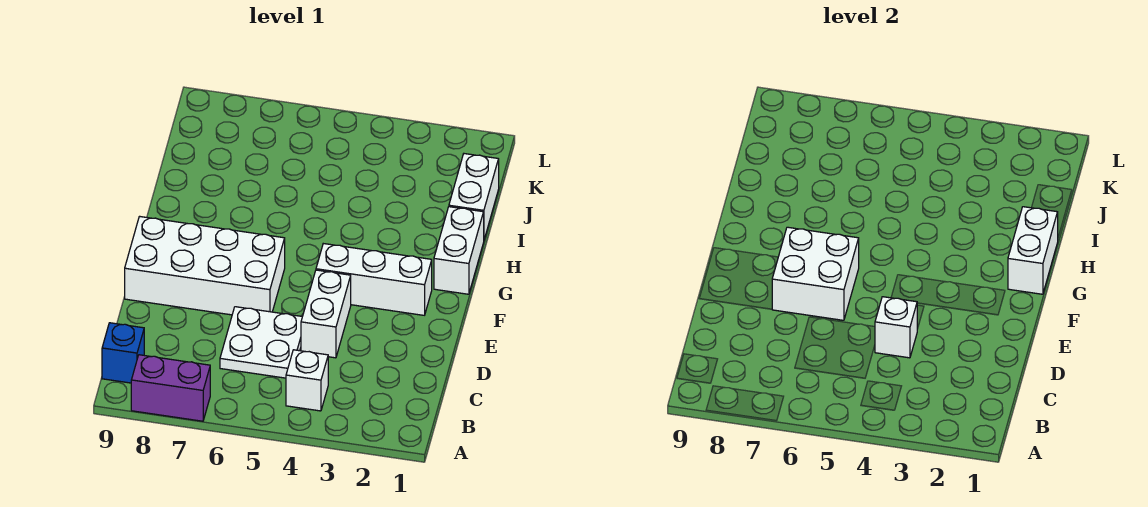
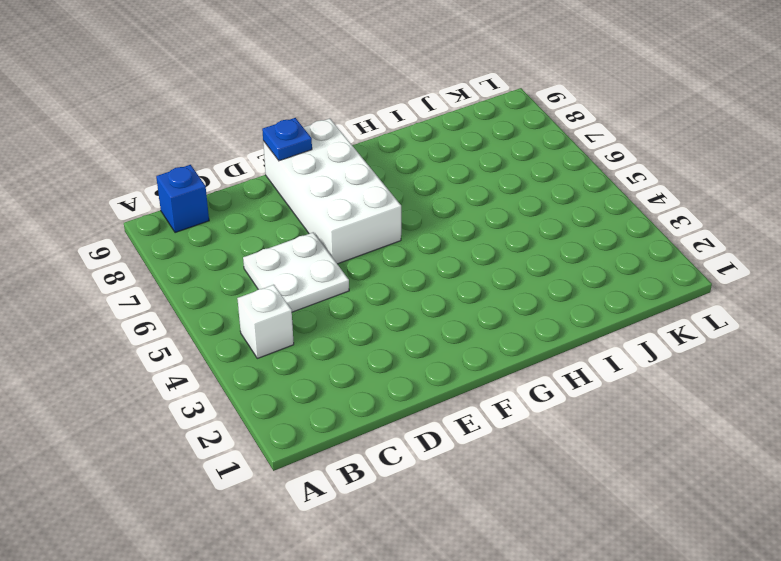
blue plate E9 level 2 -> none
none -> purple brick A7:A8 level 1
none -> white brick D4:E4 level 1
none -> white brick F2:F4 level 1

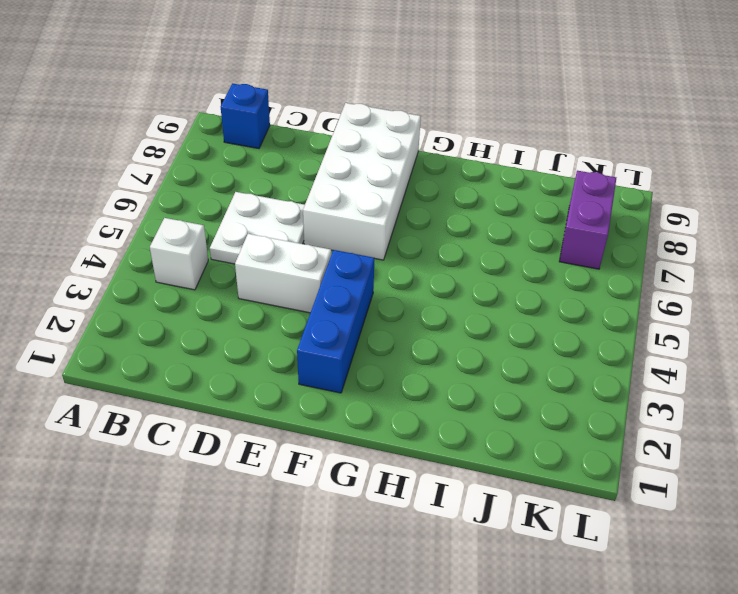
blue brick F2:F4 level 1 -> white brick F2:F4 level 1
purple brick K7:K8 level 1 -> purple brick A7:A8 level 1
none -> white brick G1:H1 level 1
none -> white brick I1:J1 level 1
none -> white brick D4 level 2

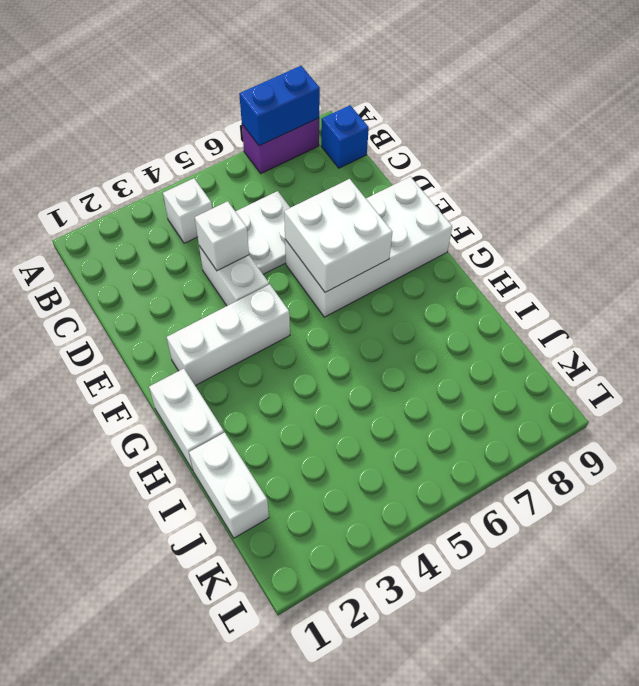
blue brick A7:A8 level 2 -> none
none -> white brick G1:H1 level 2

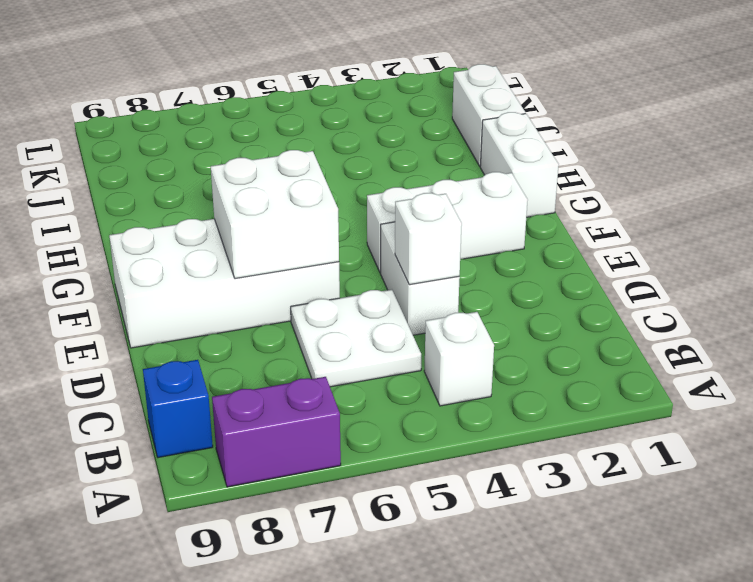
none -> white brick G1:H1 level 2

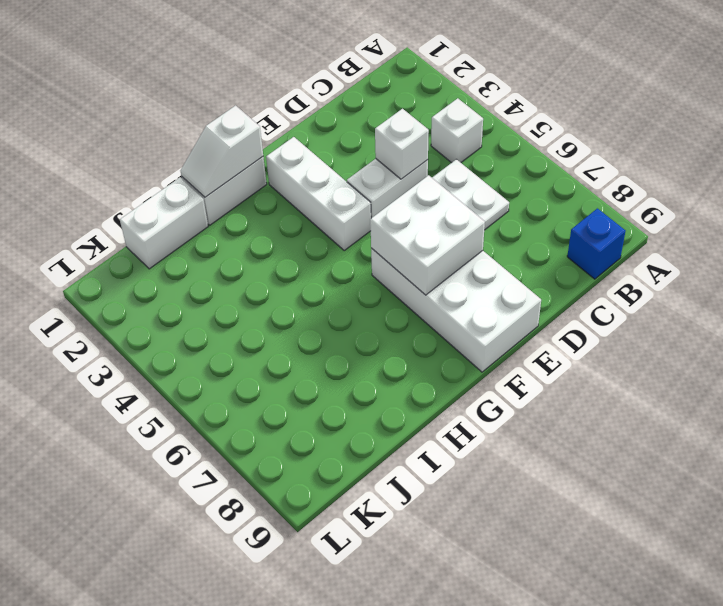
white slope G1:H1 level 2 top G -> white brick G1:H1 level 2
none -> purple brick A7:A8 level 1

